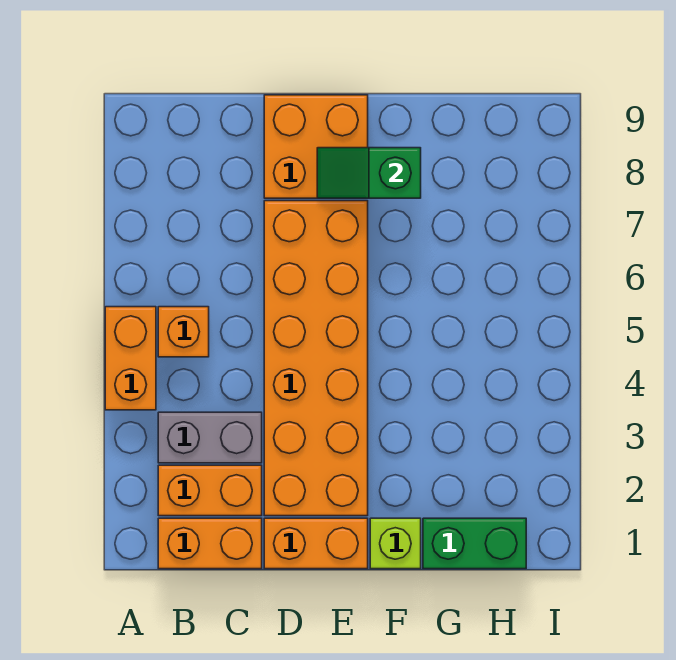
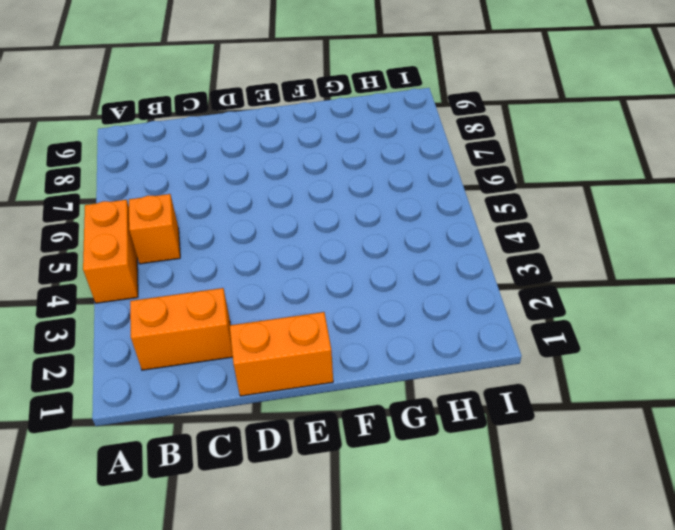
none -> orange brick B1:C1 level 1
none -> grey brick B3:C3 level 1

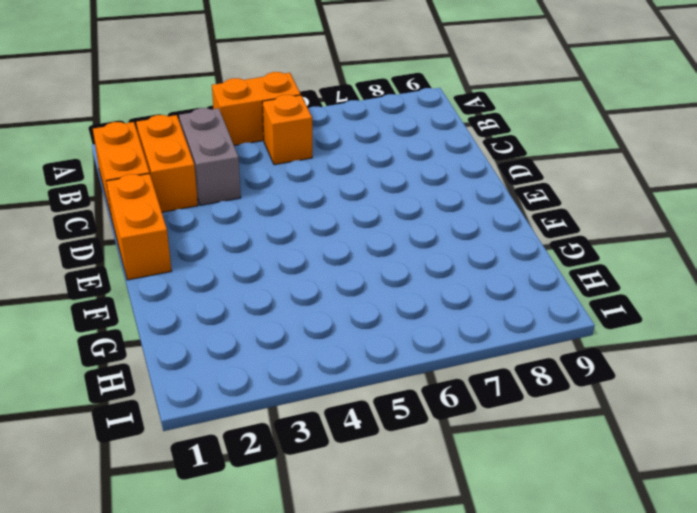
none -> orange brick D2:E7 level 1
none -> orange brick D8:E9 level 1

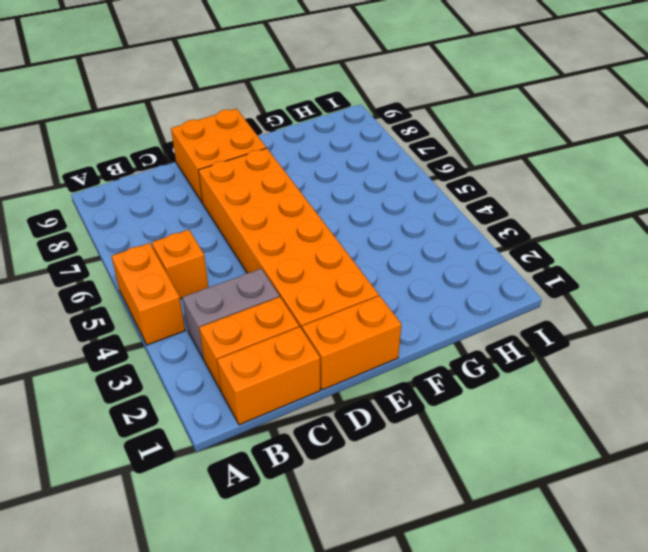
none -> lime brick F1 level 1
none -> green brick G1:H1 level 1

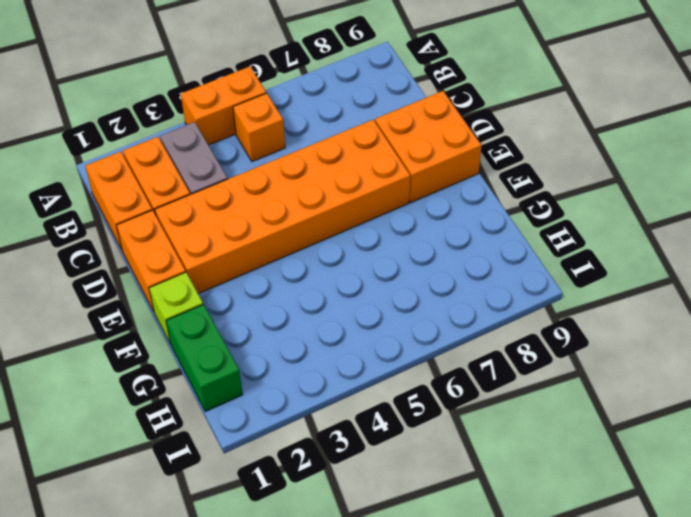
none -> green slope E8:F8 level 2 top F

